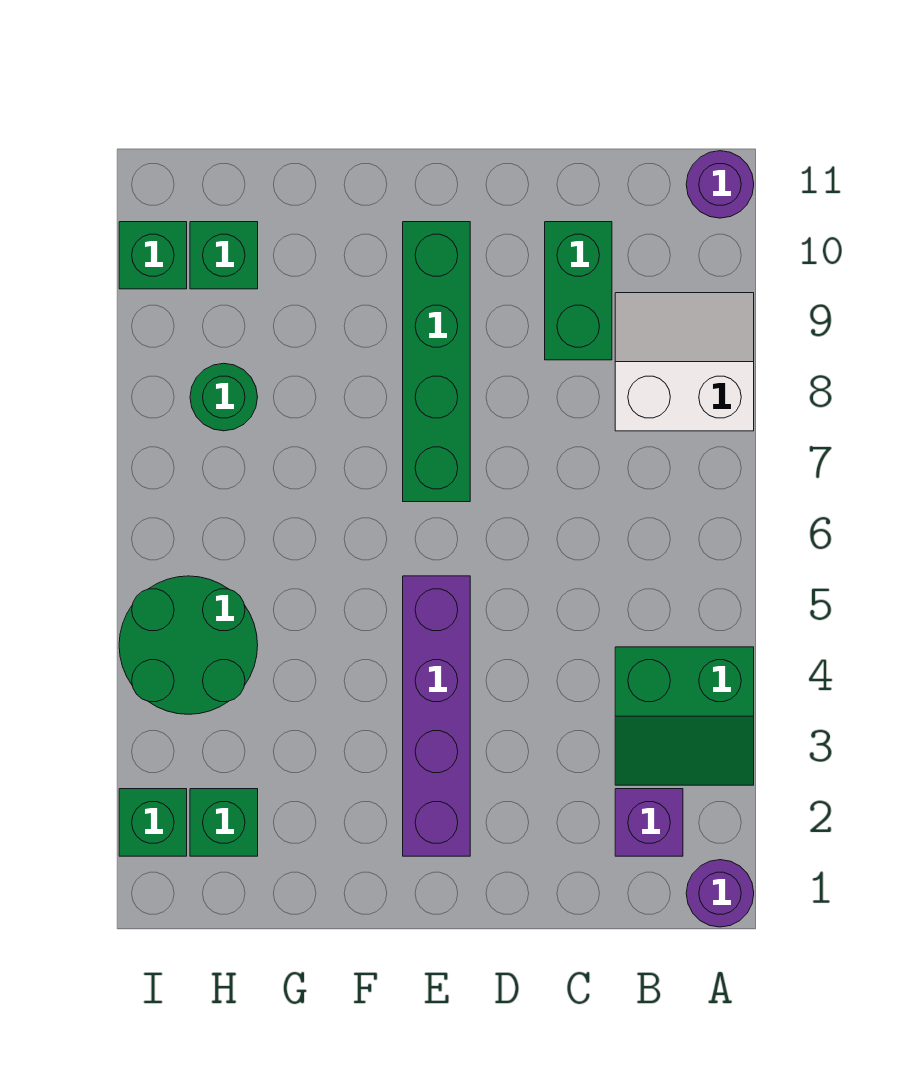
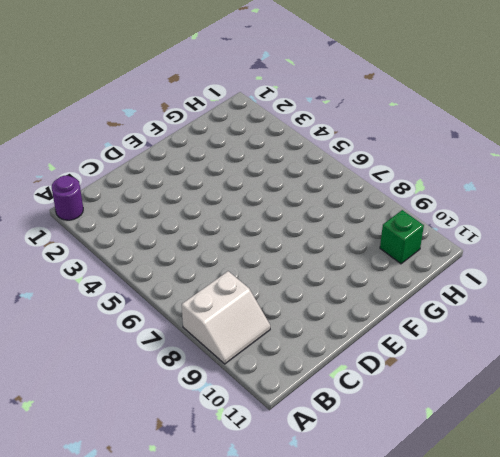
none -> green slope A3:B4 level 1 top 4
none -> purple round brick A11 level 1
none -> purple brick B2 level 1

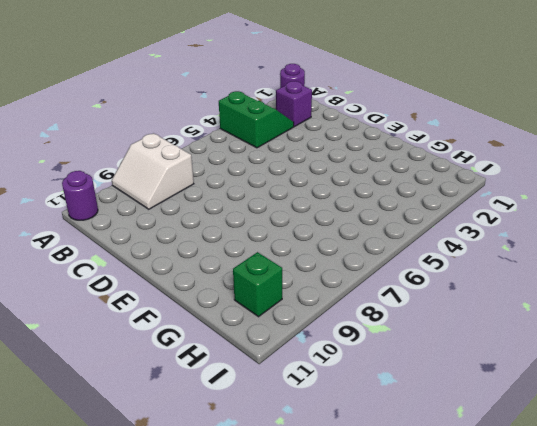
none -> green brick C9:C10 level 1
none -> purple brick E2:E5 level 1
none -> green brick E7:E10 level 1

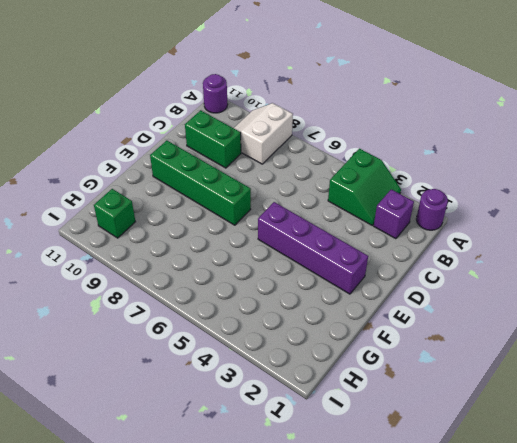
none -> green brick H2 level 1
none -> green round brick H4:I5 level 1
none -> green round brick H8 level 1

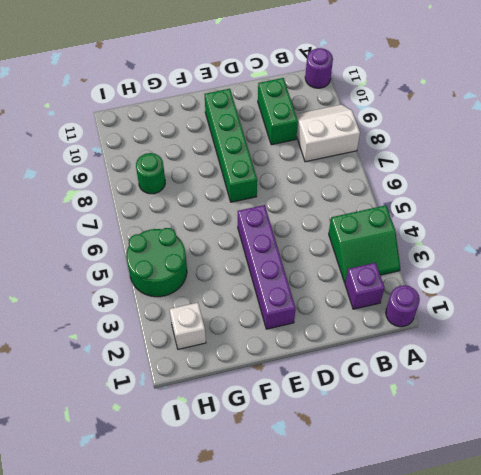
white brick H2 level 1 -> green brick H2 level 1
none -> green brick H10 level 1
none -> green brick I2 level 1
none -> green brick I10 level 1

